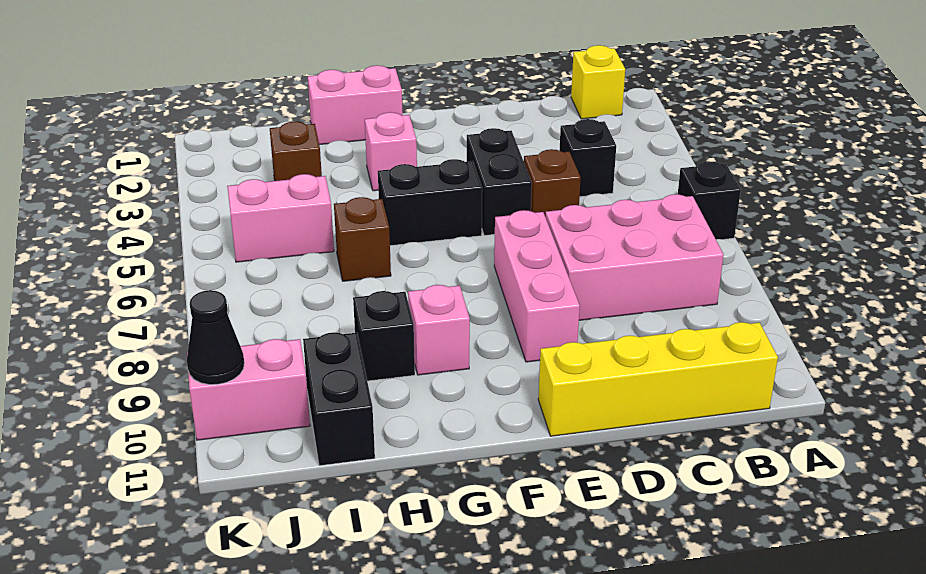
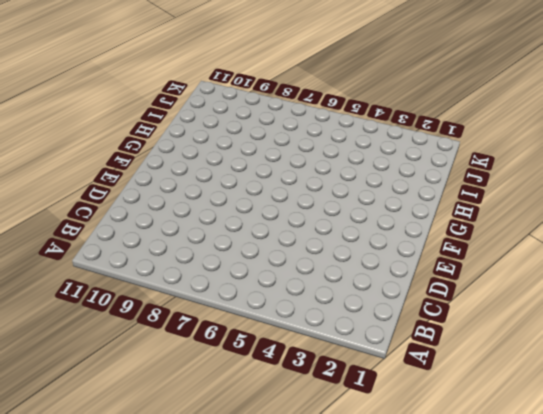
none -> black brick A6 level 1
none -> yellow brick B1 level 1
none -> pink brick B7:D8 level 1

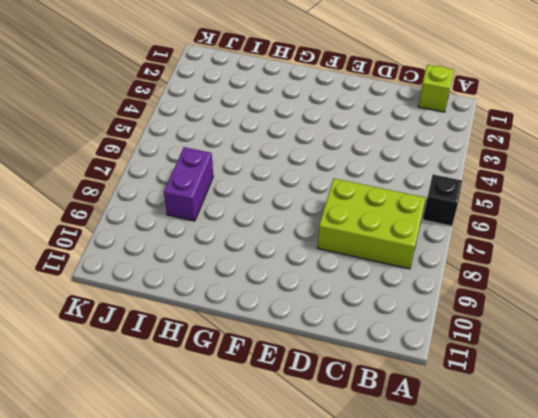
lime brick B1 level 1 -> yellow brick B1 level 1
lime brick B7:D8 level 1 -> pink brick B7:D8 level 1
purple brick I7:I8 level 1 -> none
none -> yellow brick B11:E11 level 1
none -> black brick C4 level 1
none -> brown brick D5 level 1

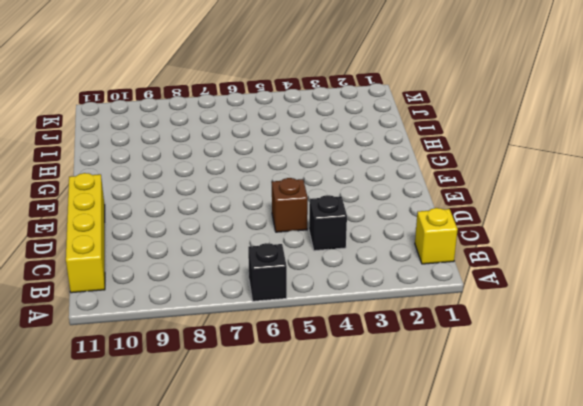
none -> pink brick B7:D8 level 1
none -> black brick E4:E5 level 1
none -> pink brick E7:E9 level 1

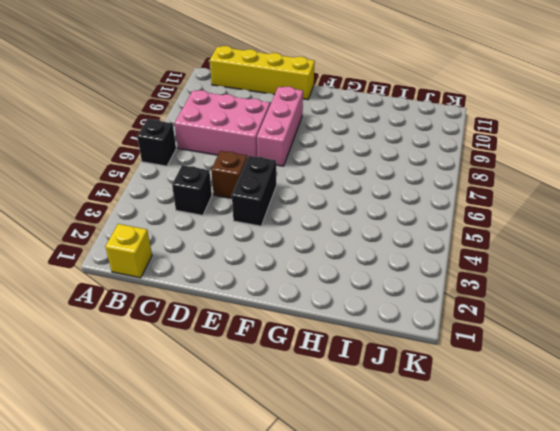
none -> black brick F5:G5 level 1
none -> pink brick G1:H1 level 1
none -> pink brick G3 level 1

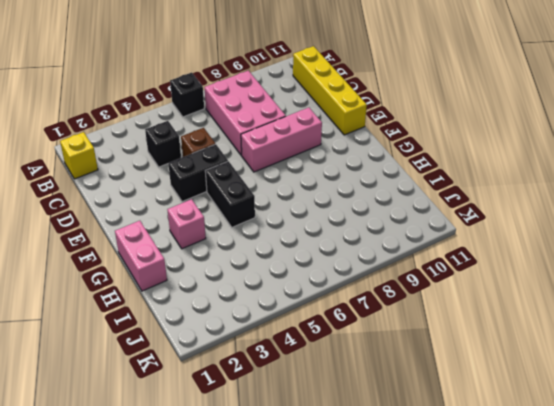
none -> pink brick G9 level 1
none -> brown brick H6 level 1
none -> black brick H9 level 1

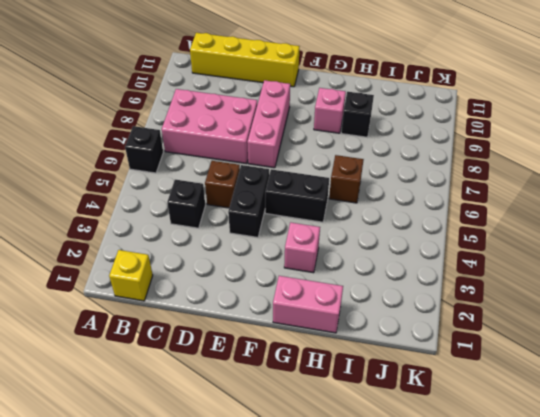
none -> brown brick I3 level 1
none -> pink brick I5:J5 level 1
none -> black brick I10:I11 level 1

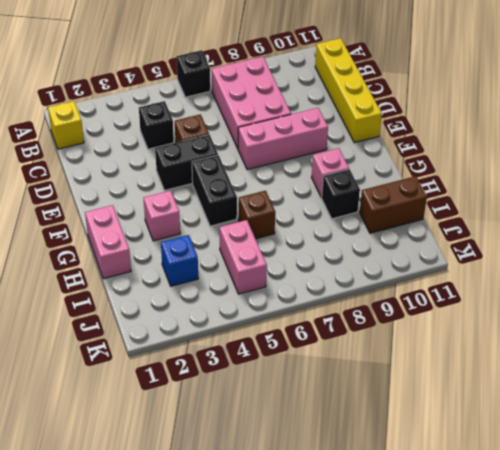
blue brick I3 level 1 -> brown brick I3 level 1
brown brick I10:I11 level 1 -> black brick I10:I11 level 1
none -> pink brick J10:K10 level 1
none -> black cone K10 level 2

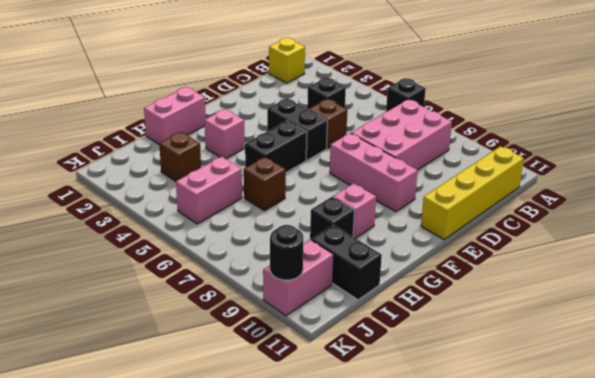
black round brick K10 level 2 -> black cone K10 level 2

